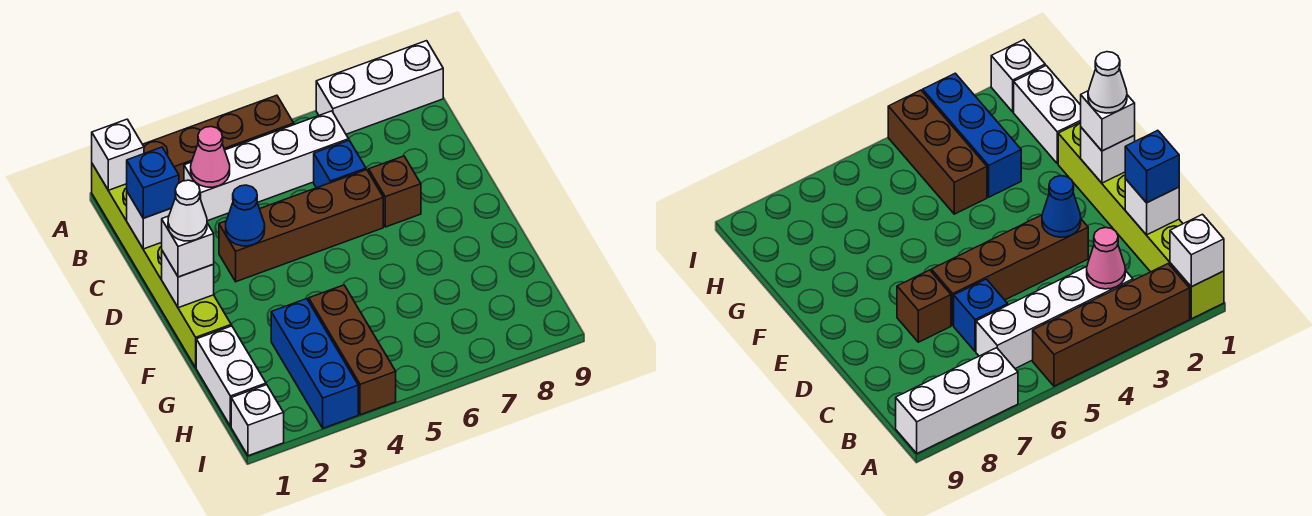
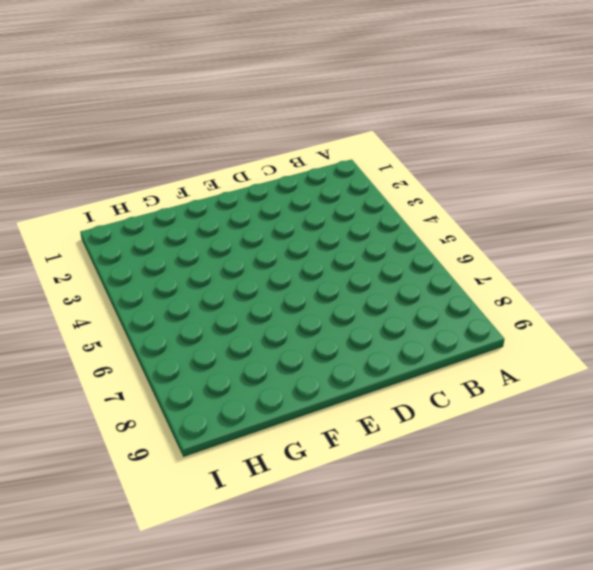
none -> lime brick A1:F1 level 1
none -> brown brick A2:A5 level 1
none -> white brick A7:A9 level 1

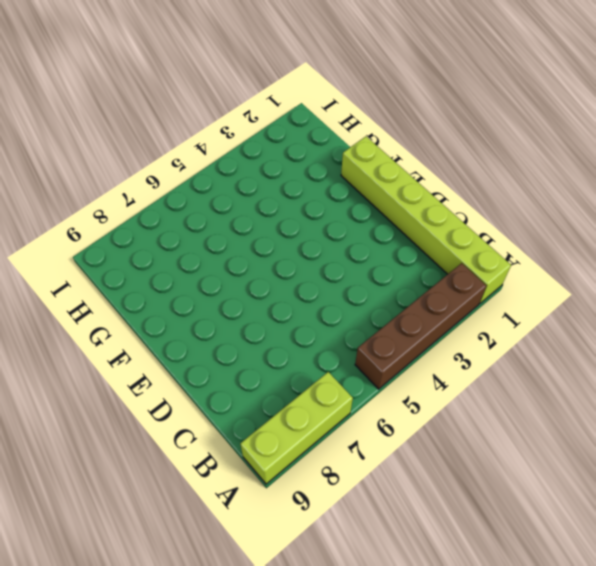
lime brick A7:A9 level 1 -> white brick A7:A9 level 1
none -> white brick B3:B6 level 1
none -> blue brick C6 level 1
none -> brown brick D3:D6 level 1

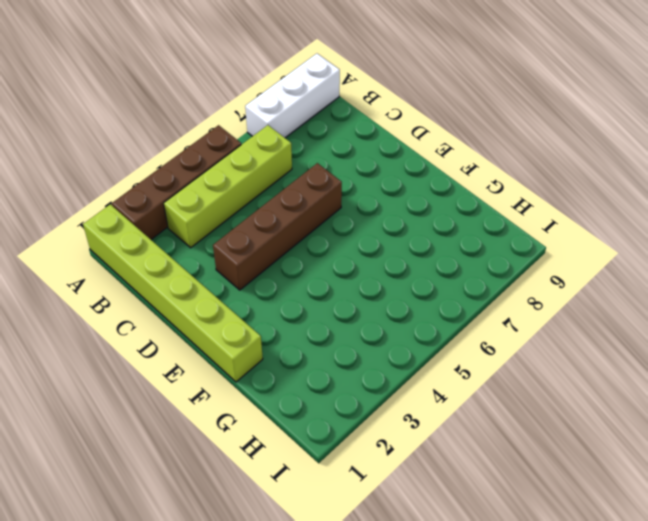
lime brick B3:B6 level 1 -> white brick B3:B6 level 1
none -> blue brick C6 level 1
none -> brown brick D7 level 1
none -> white brick G1:H1 level 1

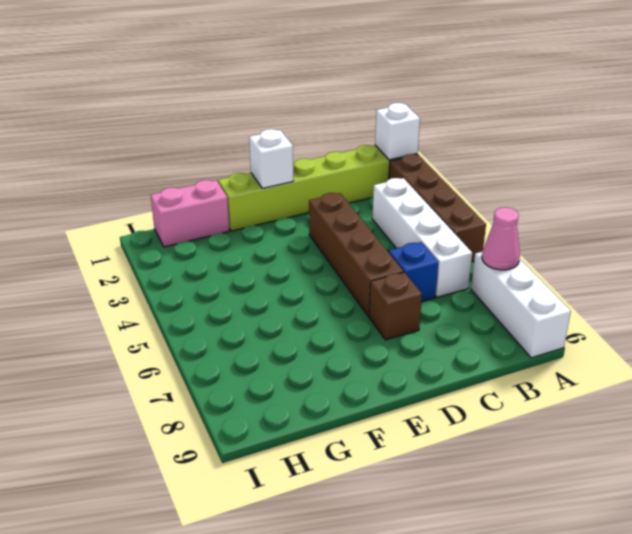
pink cone A7 level 2 -> pink cone B3 level 2
pink brick G1:H1 level 1 -> white brick G1:H1 level 1
none -> blue brick G3:I3 level 1
none -> brown brick G4:I4 level 1
none -> white brick I1 level 1

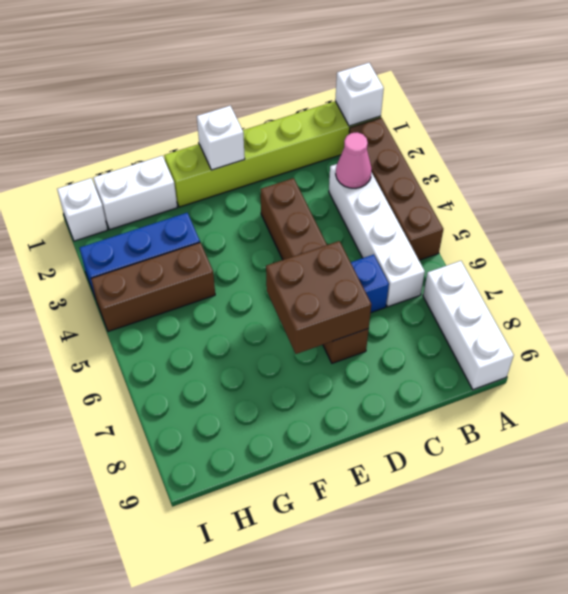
brown brick D6:E7 level 2 -> none
none -> white brick C1 level 2
none -> blue cone D3 level 2
none -> blue brick C1 level 3

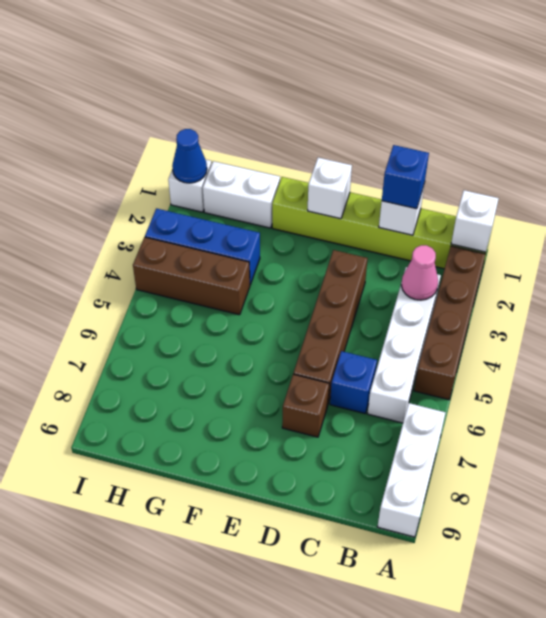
blue cone I1 level 2 -> blue cone D3 level 2
none -> white brick E1 level 3
none -> white cone E1 level 4

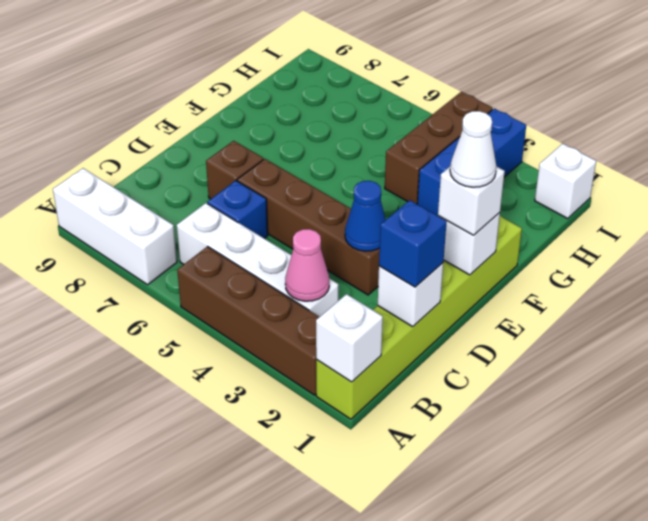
none -> white brick G1:H1 level 1

